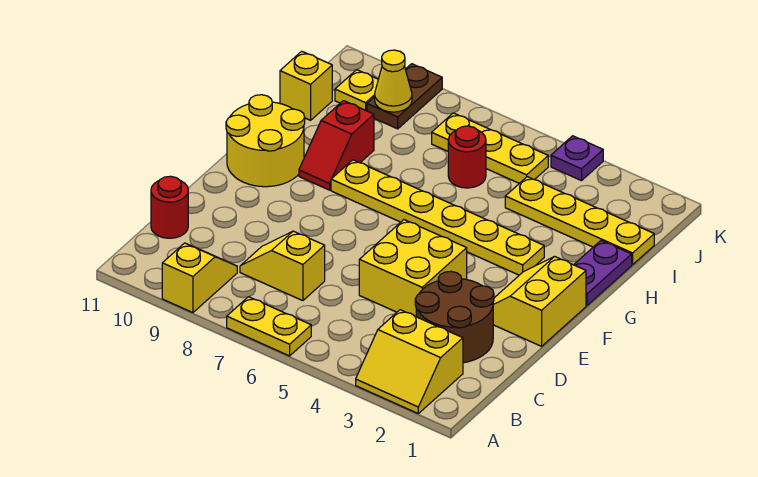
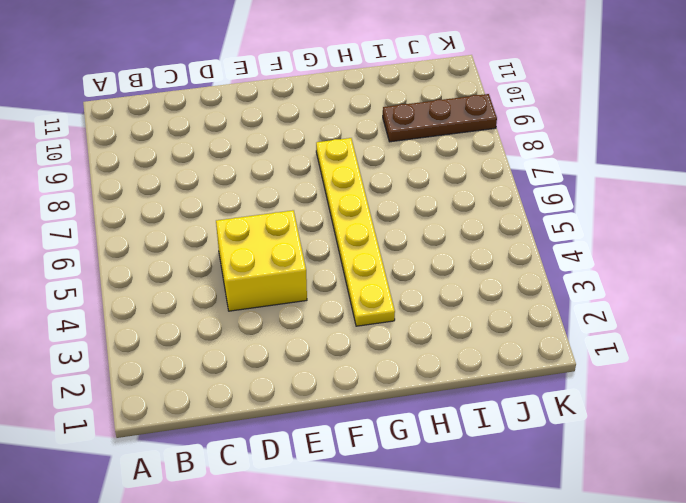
brown plate I9:K9 level 1 -> brown plate J9:K9 level 1
none -> yellow slope A2:B3 level 1 top B
none -> yellow plate A6:A7 level 1
none -> yellow slope A9:B9 level 1 top A

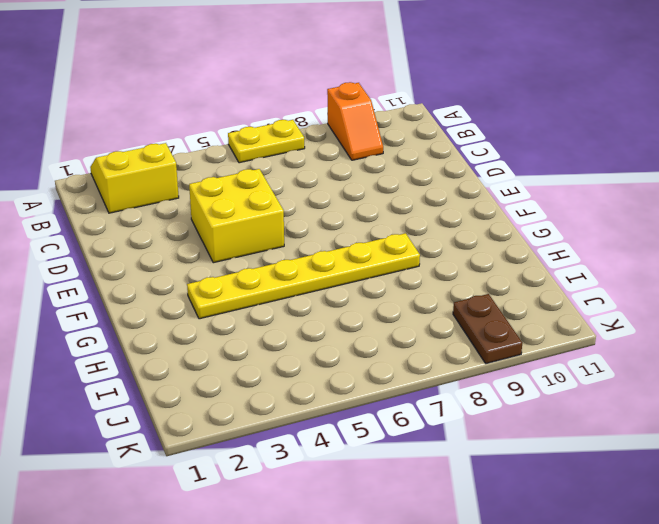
orange slope A9:B9 level 1 top A -> yellow slope A9:B9 level 1 top A
none -> brown round brick C2:D3 level 1
none -> yellow slope C7:C8 level 1 top 7
none -> red round brick C11 level 1

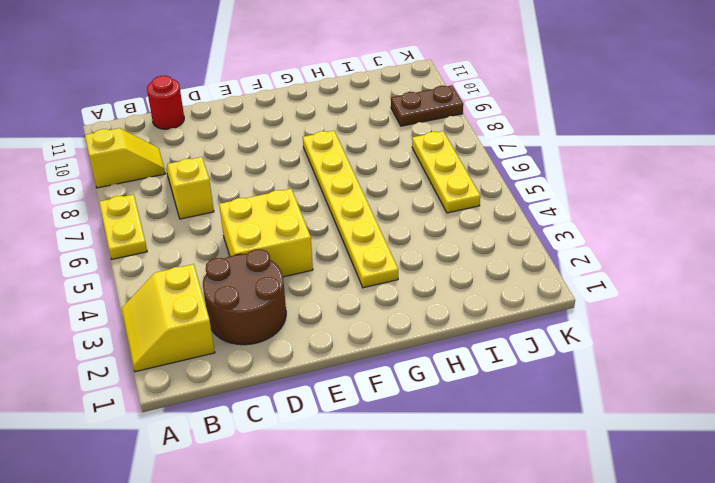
none -> yellow slope E1:F2 level 1 top 1
none -> yellow round brick F10:G11 level 1
none -> purple plate G1:H1 level 1

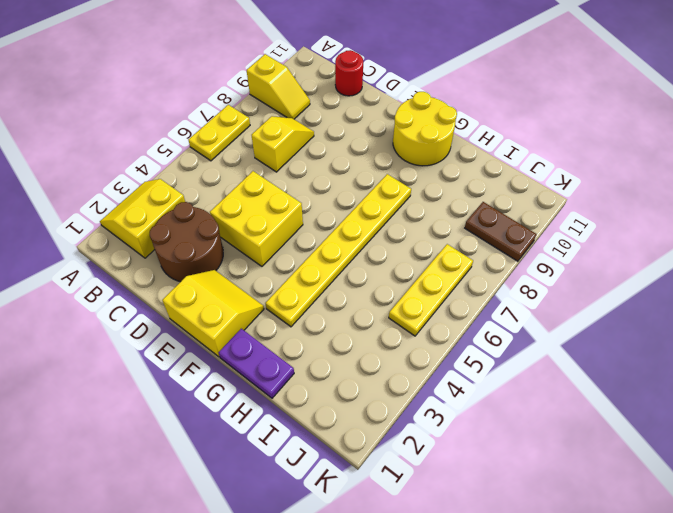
none -> red slope G9:H9 level 1 top H
none -> yellow plate I1:I4 level 1
none -> red round brick I6 level 1

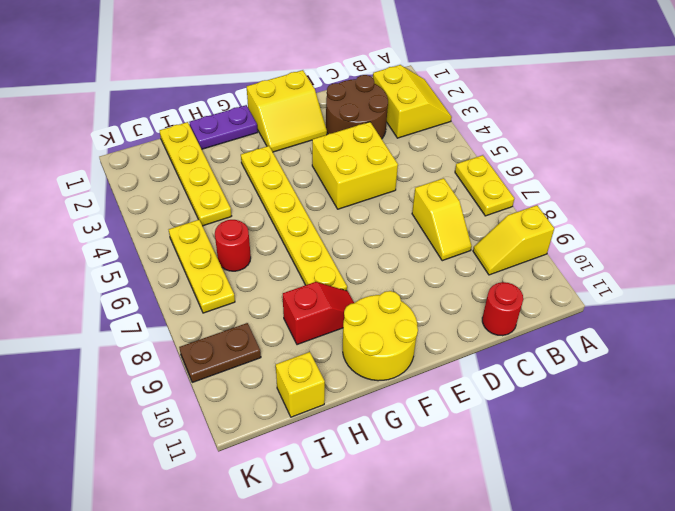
none -> yellow plate J10 level 1
none -> purple plate K4 level 1
none -> yellow cone J9 level 2

